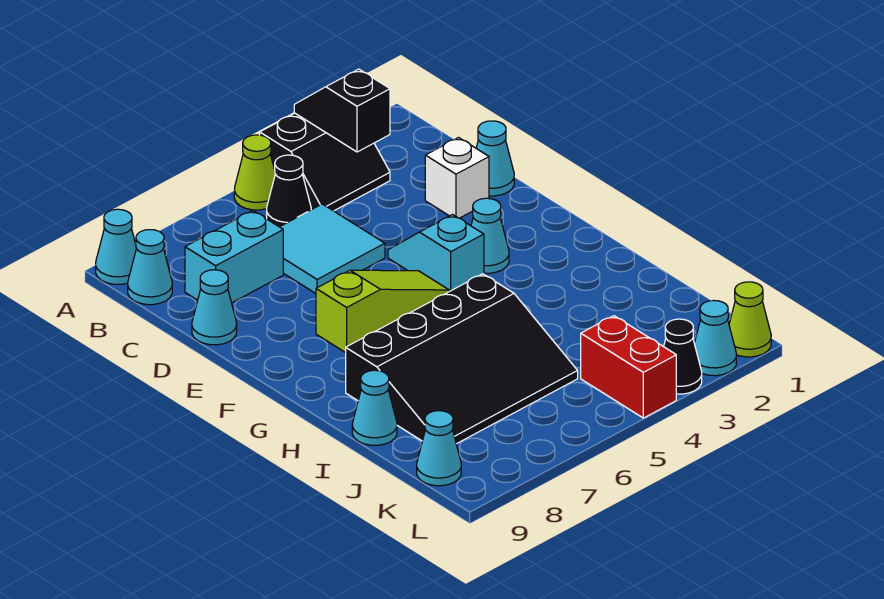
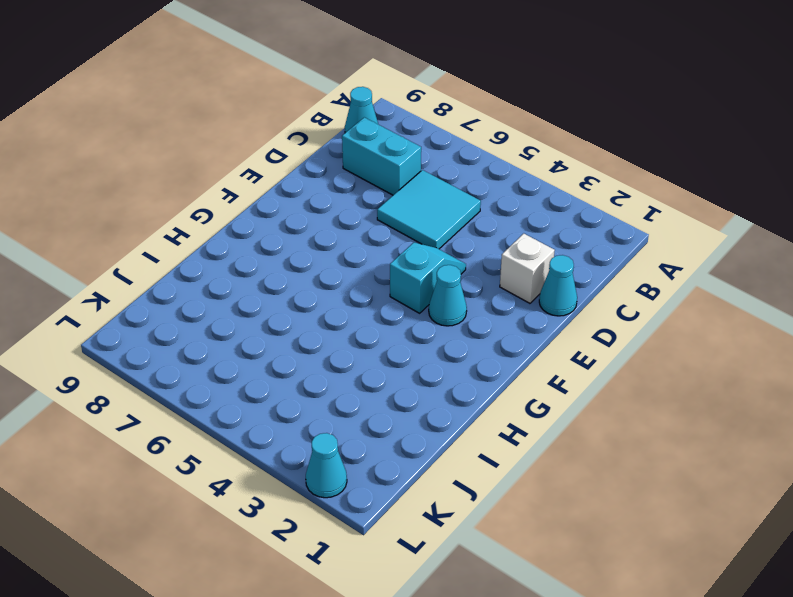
none -> black slope A3:B4 level 1 top A
none -> lime cone A5 level 1
none -> cyan cone A9 level 1

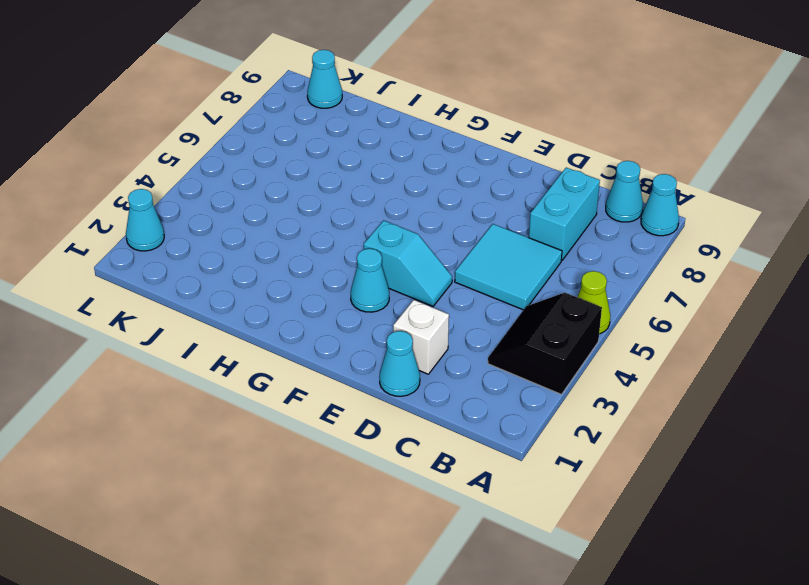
none -> black cone B5 level 1
none -> cyan cone D9 level 1
none -> lime slope F5:F7 level 1 top 7

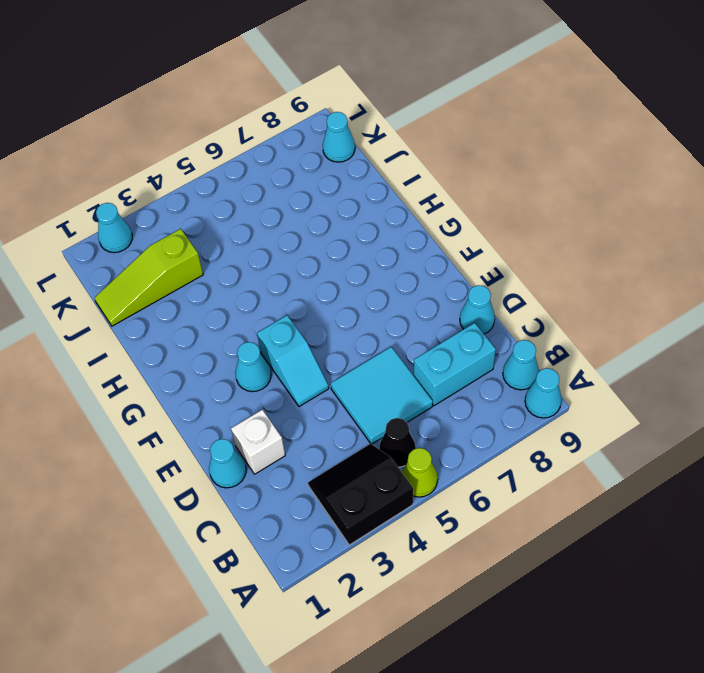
lime slope J1:J3 level 1 top 3 -> lime slope F5:F7 level 1 top 7
none -> black slope H5:J8 level 1 top H
none -> cyan cone I9 level 1
none -> red brick K4:L4 level 1

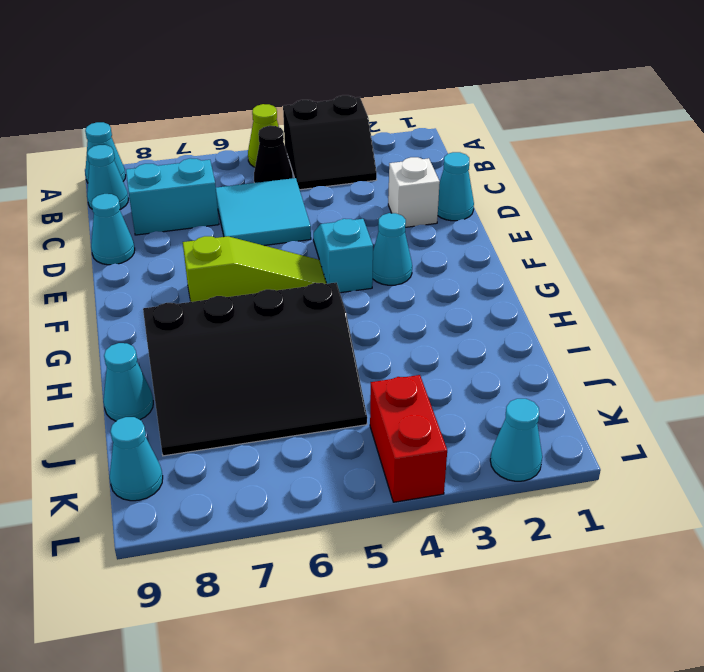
none -> lime cone L1 level 1
none -> black cone L3 level 1
none -> black slope A3:B3 level 2 top B

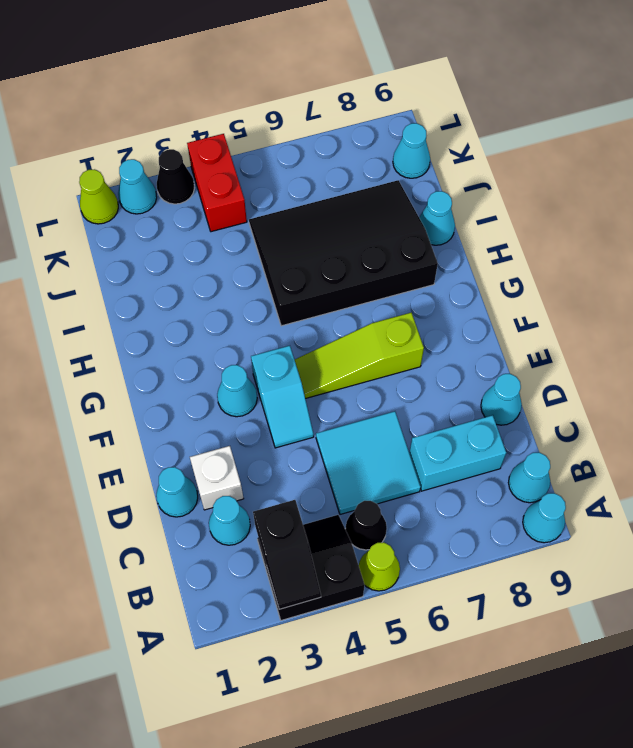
cyan cone C2 level 1 -> none

